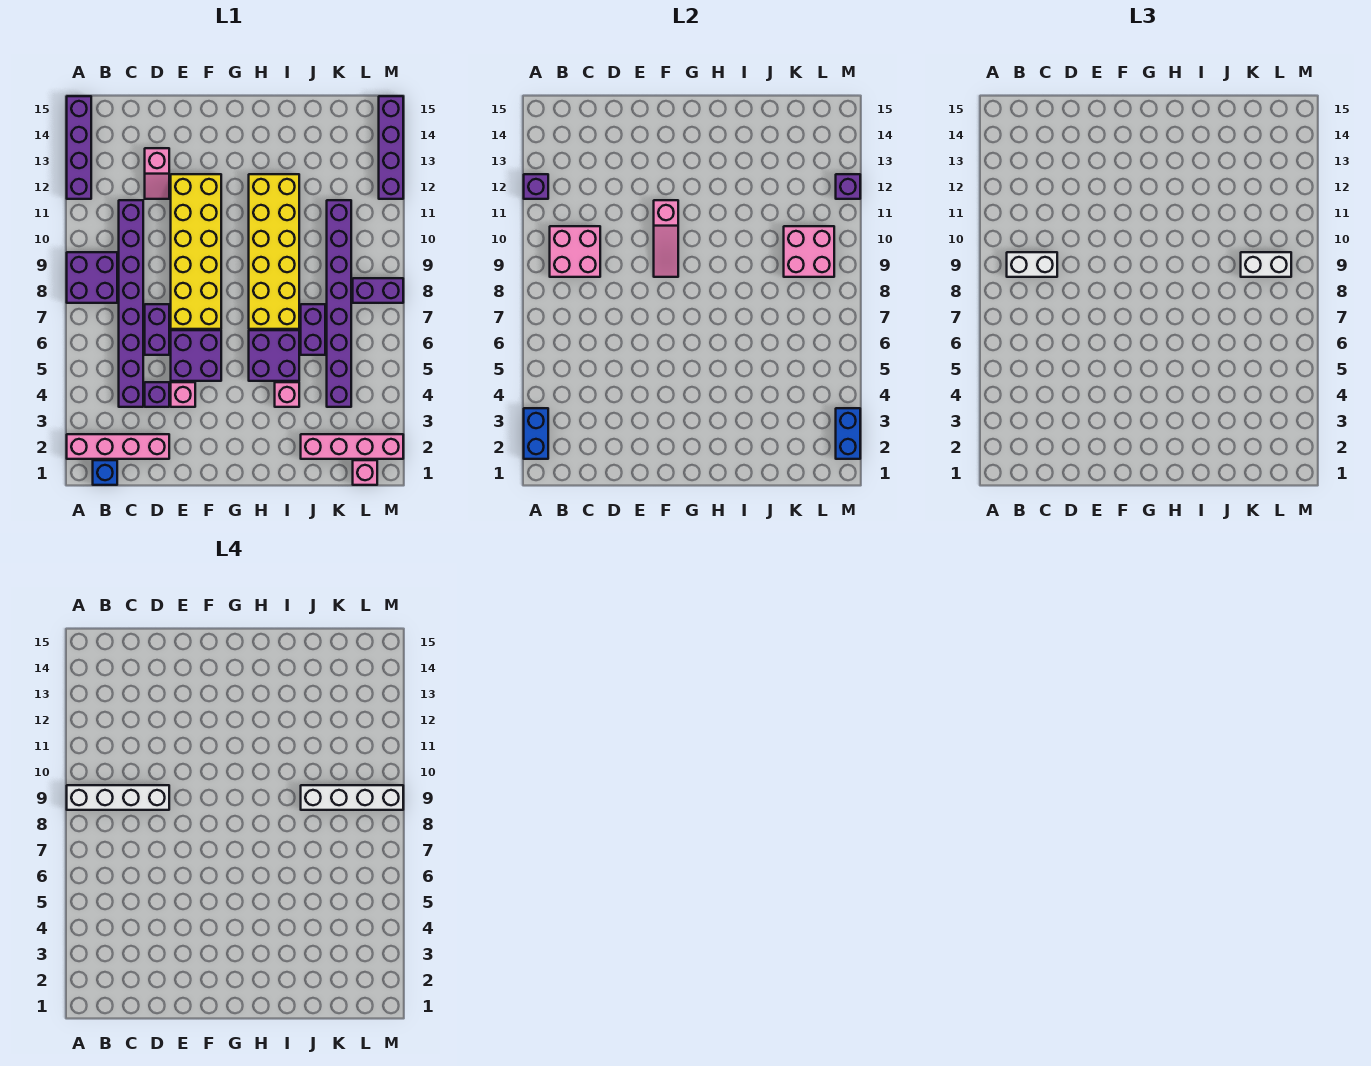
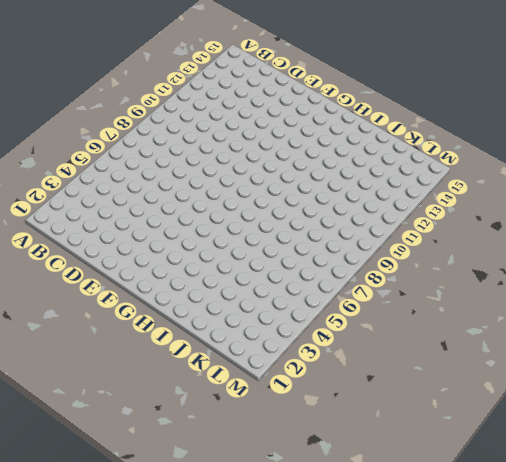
none -> pink brick A2:D2 level 1
none -> purple brick A8:B9 level 1
none -> purple brick A12:A15 level 1
none -> blue brick B1 level 1

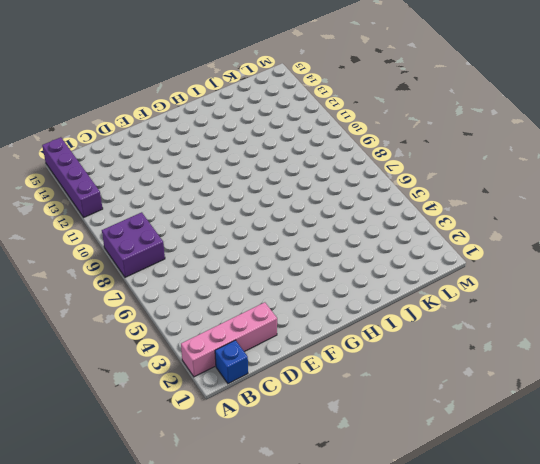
none -> purple brick C4:C11 level 1
none -> purple brick D4 level 1
none -> purple brick D6:D7 level 1
none -> pink slope D12:D13 level 1 top 13

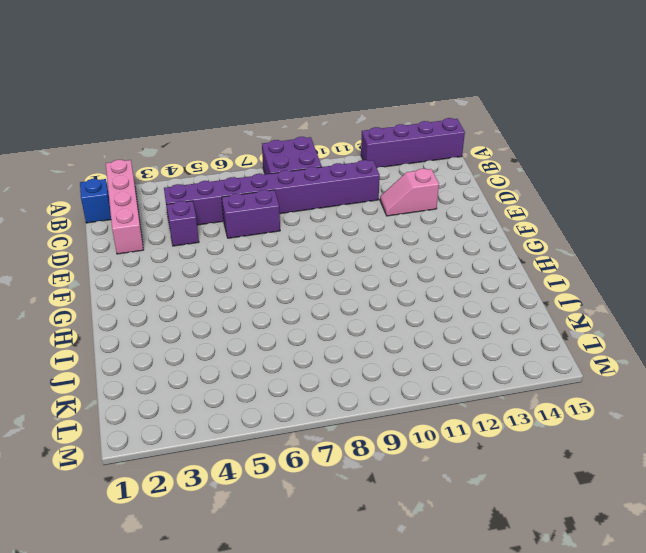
none -> pink brick E4 level 1
none -> purple brick E5:F6 level 1
none -> yellow brick E7:F12 level 1
none -> purple brick H5:I6 level 1

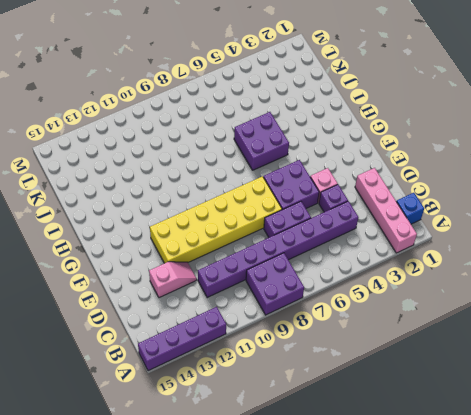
none -> yellow brick H7:I12 level 1
none -> pink brick I4 level 1
none -> pink brick J2:M2 level 1
none -> purple brick J6:J7 level 1

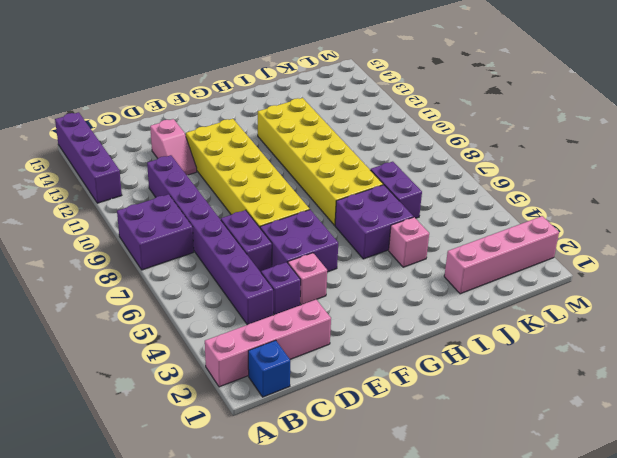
none -> purple brick K4:K11 level 1
none -> pink brick L1 level 1
none -> purple brick L8:M8 level 1
none -> purple brick M12:M15 level 1

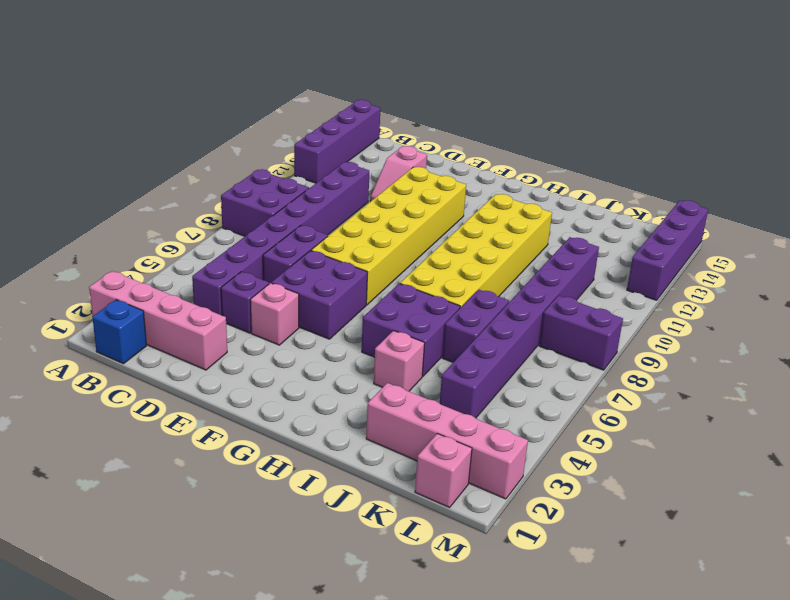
none -> blue brick A2:A3 level 2
none -> purple brick A12 level 2
none -> pink brick B9:C10 level 2
none -> pink slope F9:F11 level 2 top 11

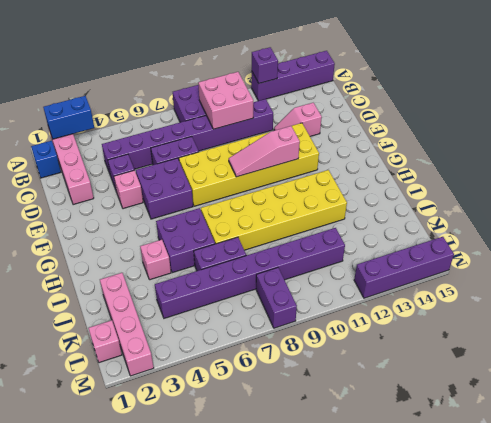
none -> pink brick K9:L10 level 2
none -> blue brick M2:M3 level 2
none -> purple brick M12 level 2
none -> white brick B9:C9 level 3

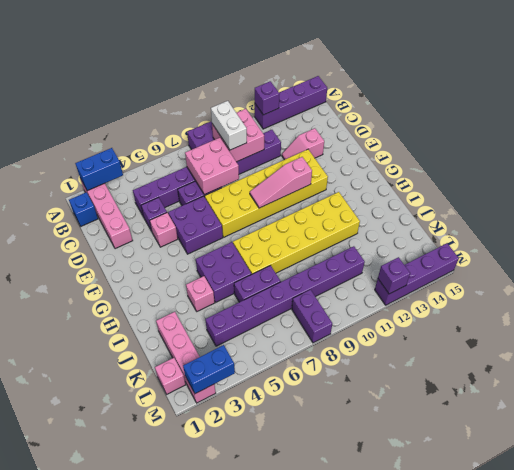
pink brick C7:D8 level 2 -> pink brick K9:L10 level 2
none -> white brick K9:L9 level 3
none -> white brick A9:D9 level 4
none -> white brick J9:M9 level 4

